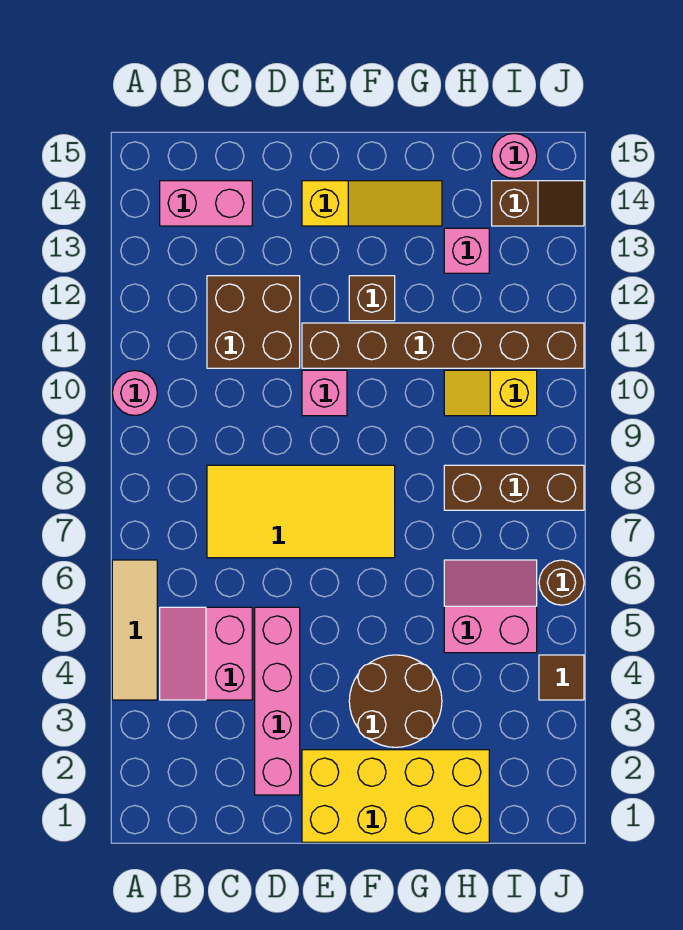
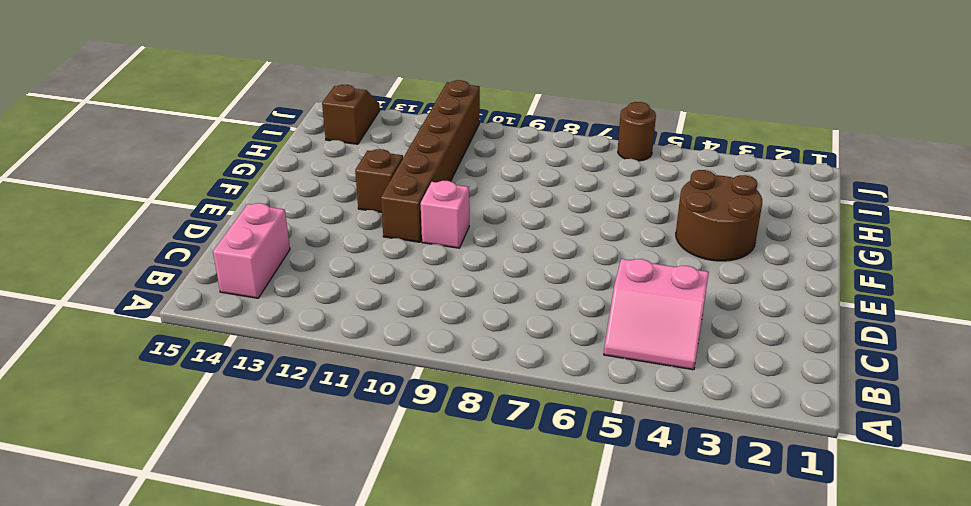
none -> tan tile A4:A6 level 1
none -> pink round brick A10 level 1
none -> yellow tile C7:F8 level 1

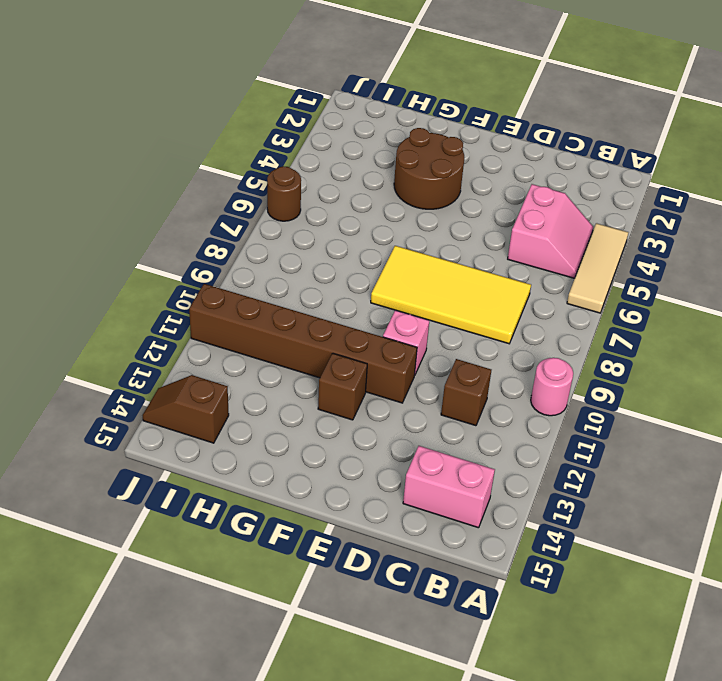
brown brick C11 level 1 -> brown brick C11:D12 level 1
none -> pink brick D2:D5 level 1
none -> yellow brick E1:H2 level 1
none -> yellow slope E14:G14 level 1 top E

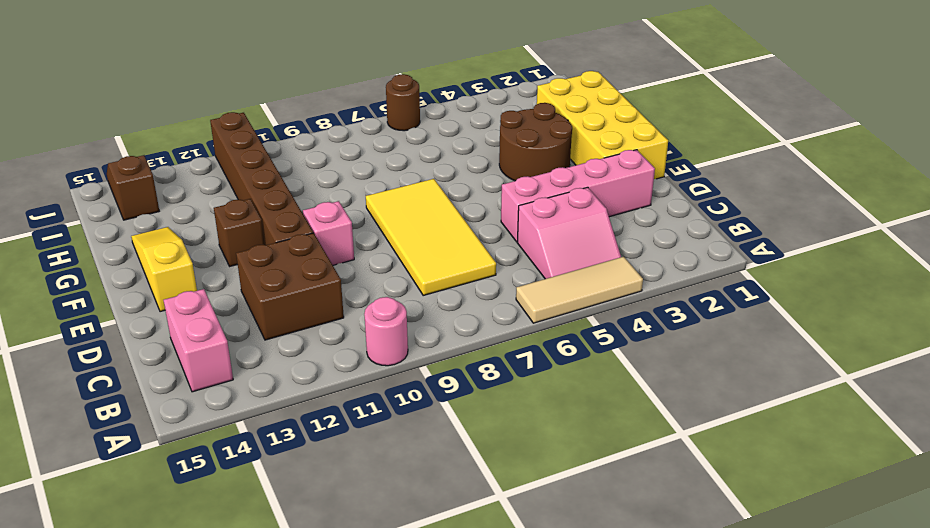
none -> pink slope H5:I6 level 1 top 5
none -> brown brick H8:J8 level 1
none -> yellow slope H10:I10 level 1 top I

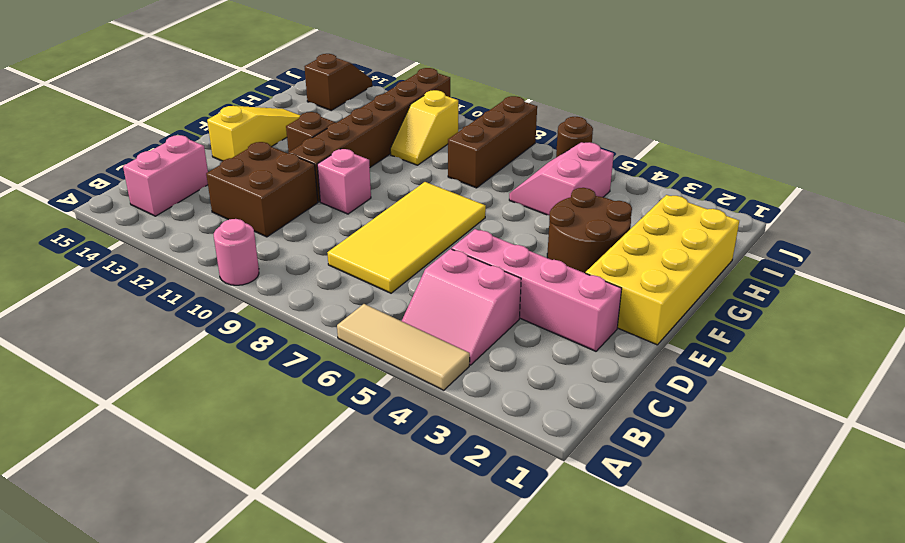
none -> pink brick H13 level 1
none -> pink round brick I15 level 1
none -> brown tile J4 level 1

